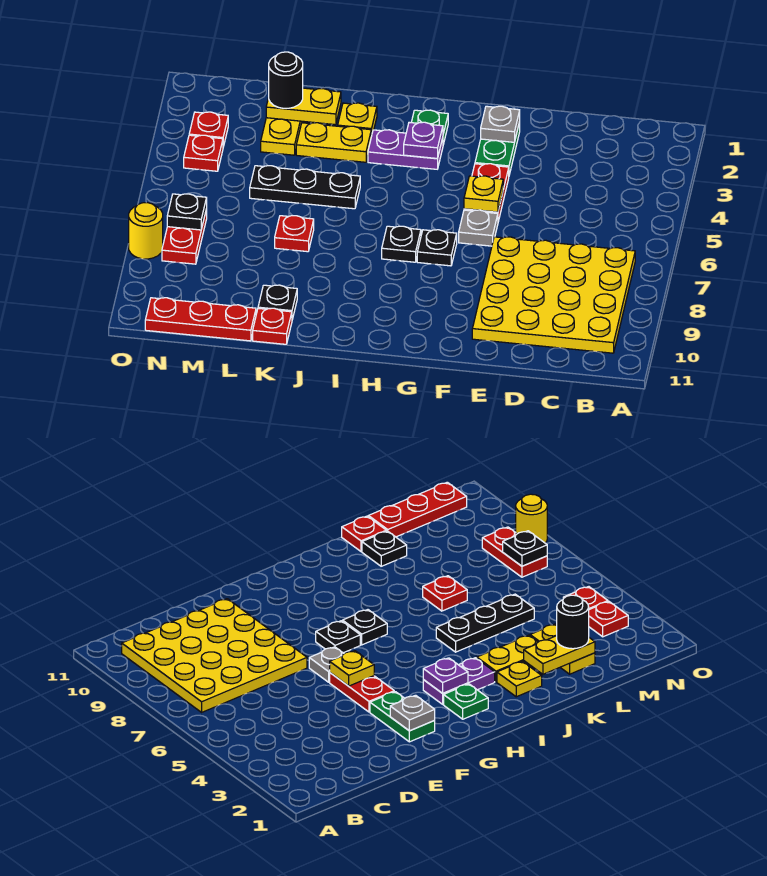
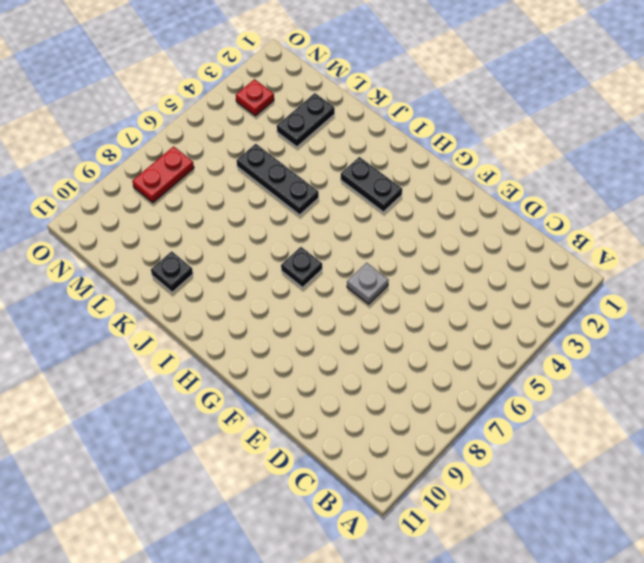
black plate H3:I3 level 1 -> purple plate H3:I3 level 1
black plate L2:L3 level 1 -> yellow plate L2:L3 level 1
none -> yellow plate B7:E10 level 1
none -> green plate F2:F3 level 1
none -> red plate F4:F5 level 1

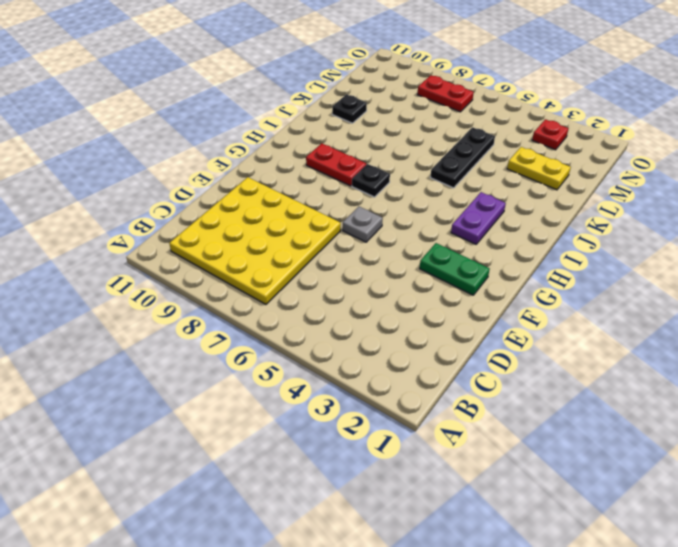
red plate H8:H9 level 1 -> red plate F4:F5 level 1
none -> black plate G7 level 1
none -> green plate H2 level 1
none -> yellow plate J2 level 1

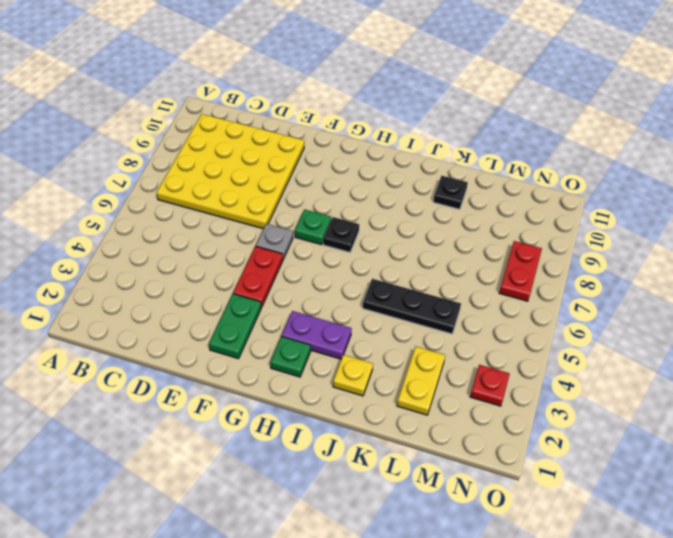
green plate G7 level 1 -> black plate G7 level 1
none -> yellow plate J3:K3 level 1
none -> red plate K7 level 1
none -> red plate K11 level 1

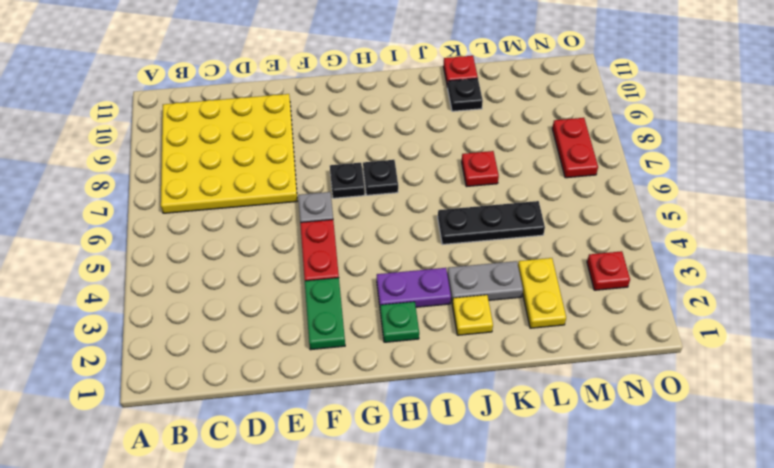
grey plate J3:K3 level 1 -> yellow plate J3:K3 level 1
none -> red plate L11:N11 level 1
none -> red plate N4 level 1
none -> yellow round brick O8 level 1

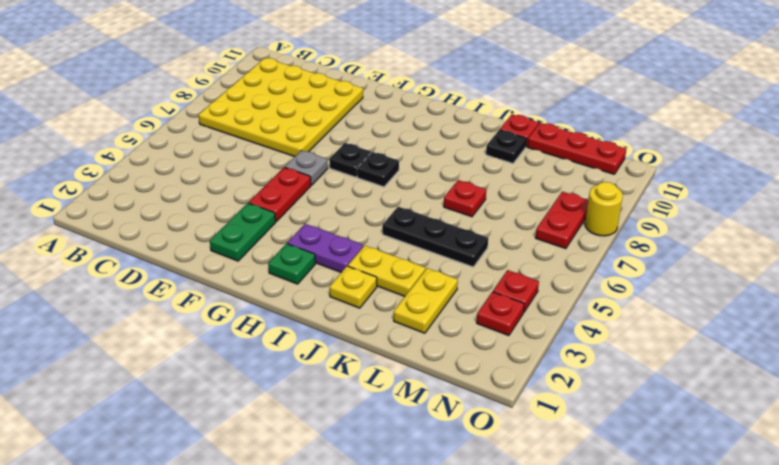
none -> grey plate F2 level 2
none -> yellow plate F5 level 2
none -> purple plate H3 level 2

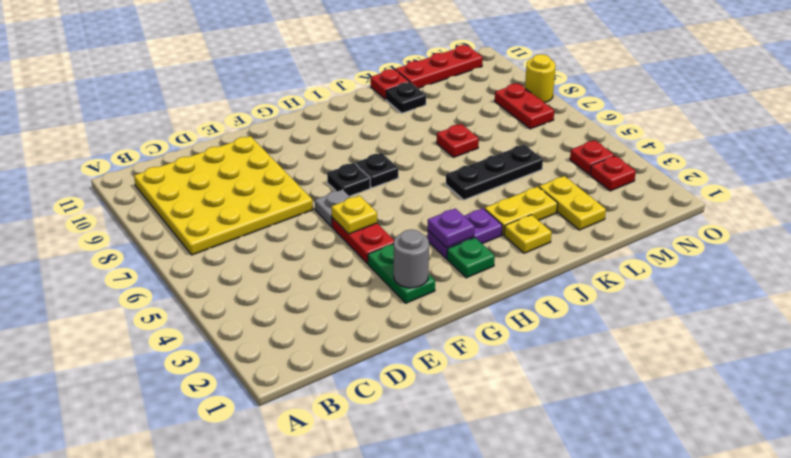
grey round brick F2 level 2 -> grey plate F2 level 2
none -> yellow plate K2:L2 level 2
none -> black plate N7 level 2
none -> black round brick L2 level 3

